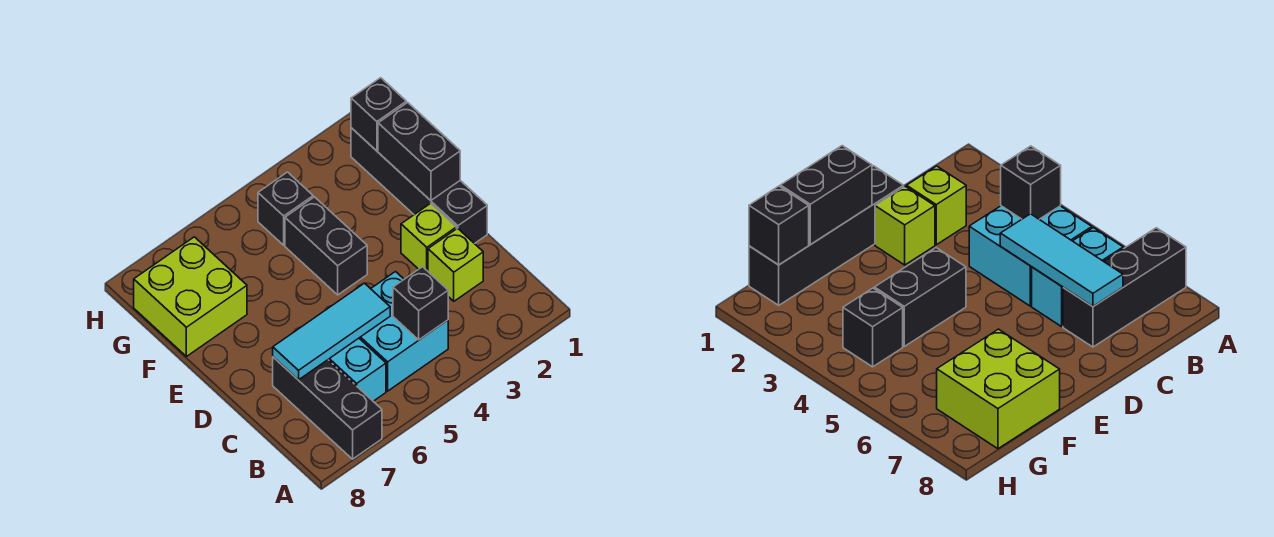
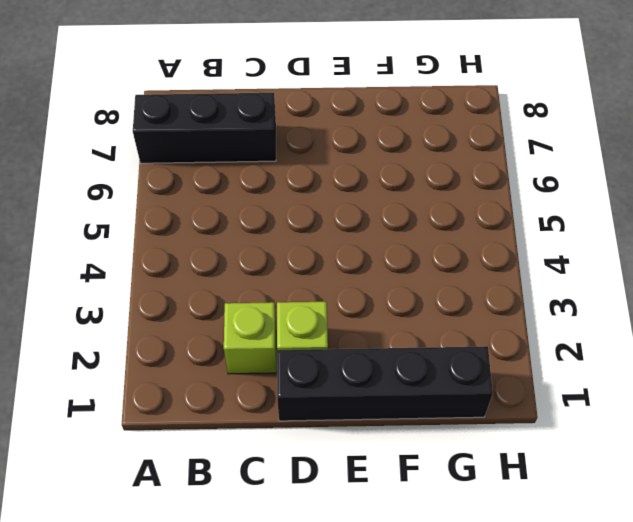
none -> cyan brick B4:C5 level 1
none -> cyan brick B6:C6 level 1
none -> black brick E4:F4 level 1

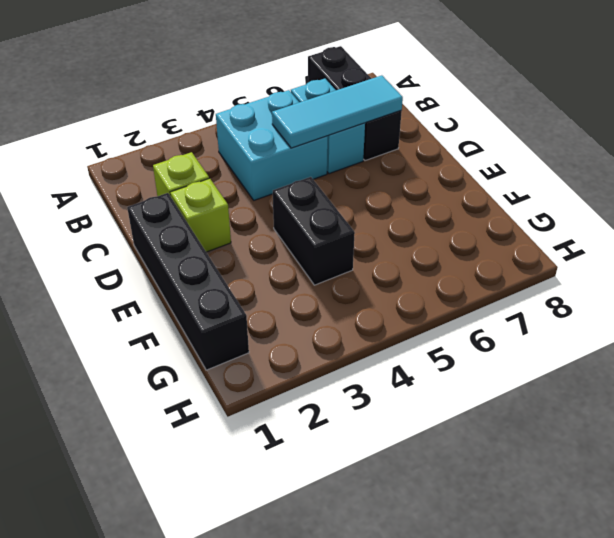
none -> lime brick F7:G8 level 1
none -> black brick G4 level 1
none -> black brick B4 level 2

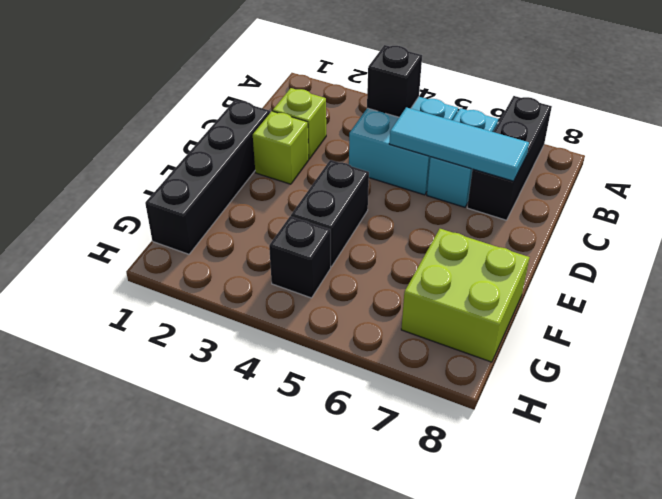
none -> black brick E1:F1 level 2
none -> black brick G1 level 2

